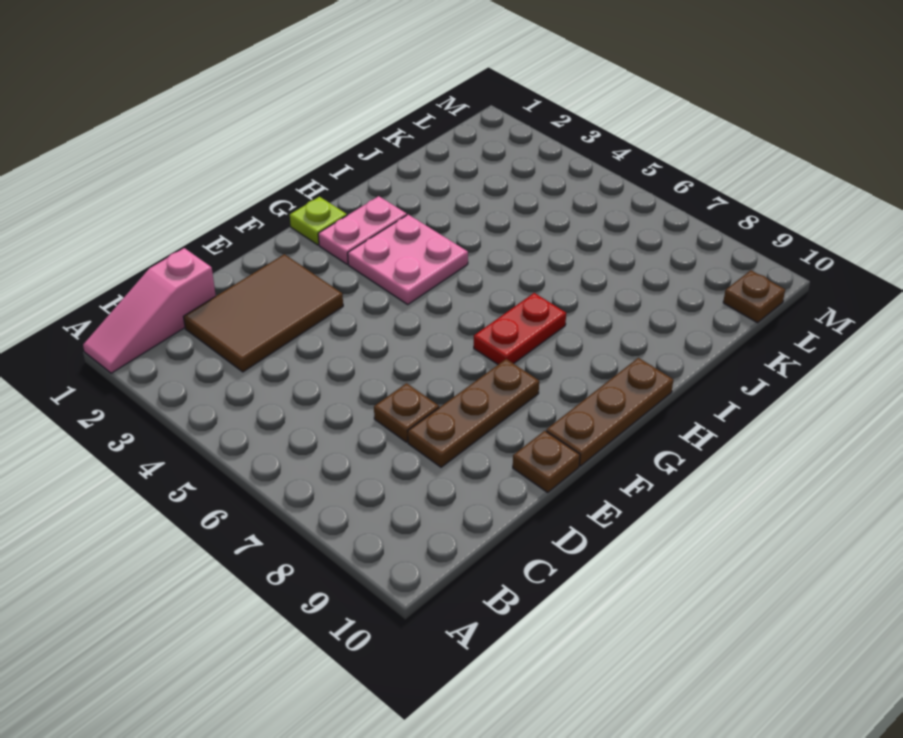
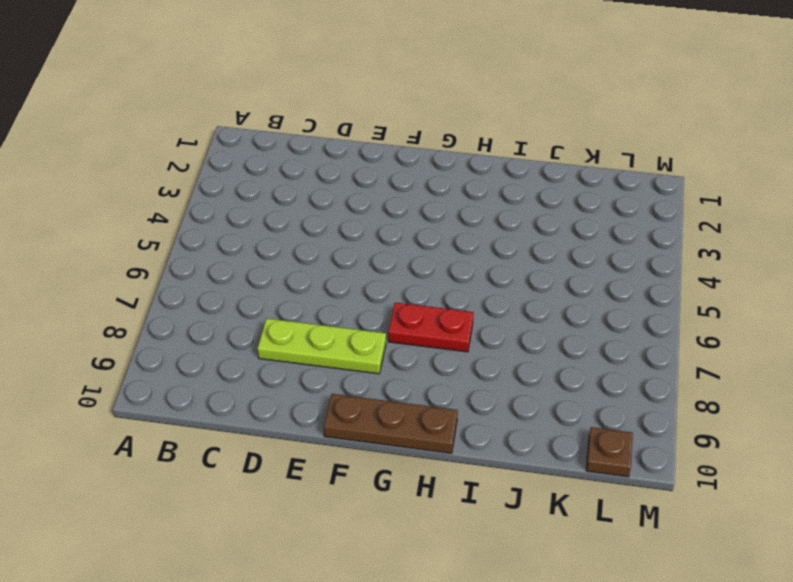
lime plate D8:F8 level 1 -> brown plate D8:F8 level 1
none -> pink slope A1:C1 level 1 top C
none -> brown tile C2:E3 level 1

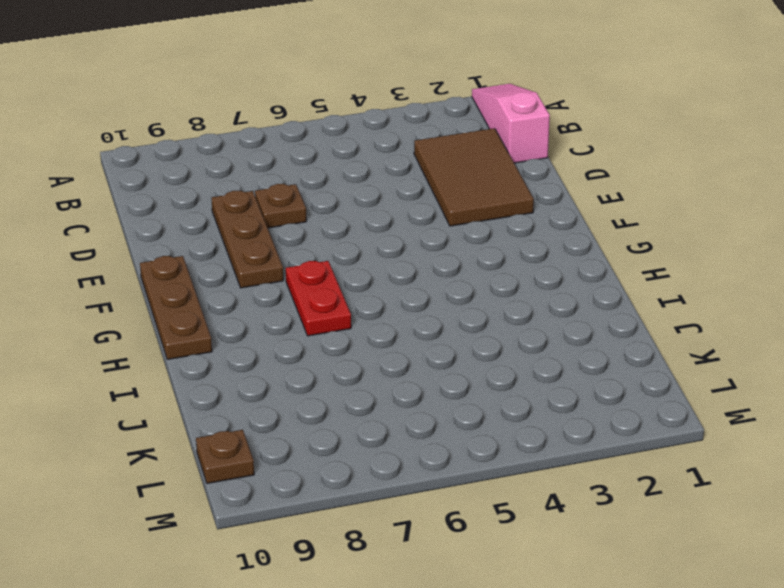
none -> brown plate E10 level 1
none -> lime plate G1 level 1

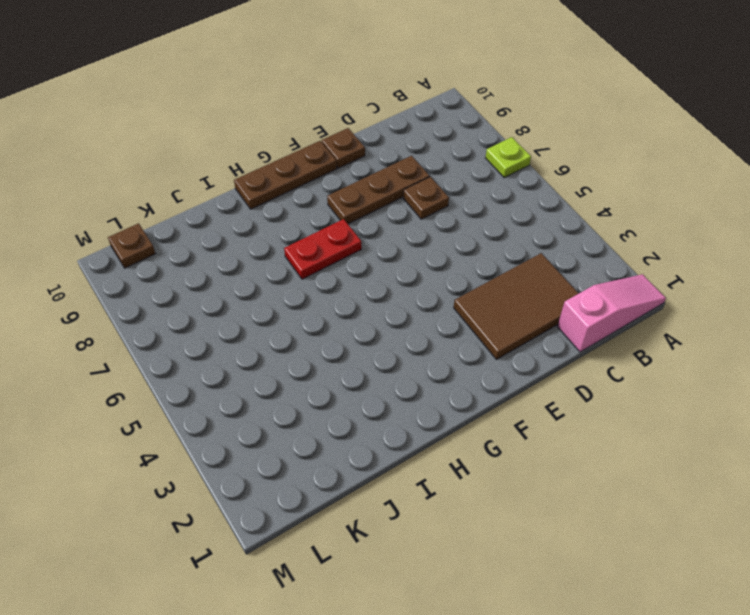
lime plate A7 level 1 -> lime plate G1 level 1
none -> pink plate G2:H2 level 1
none -> pink plate G3:H4 level 1

